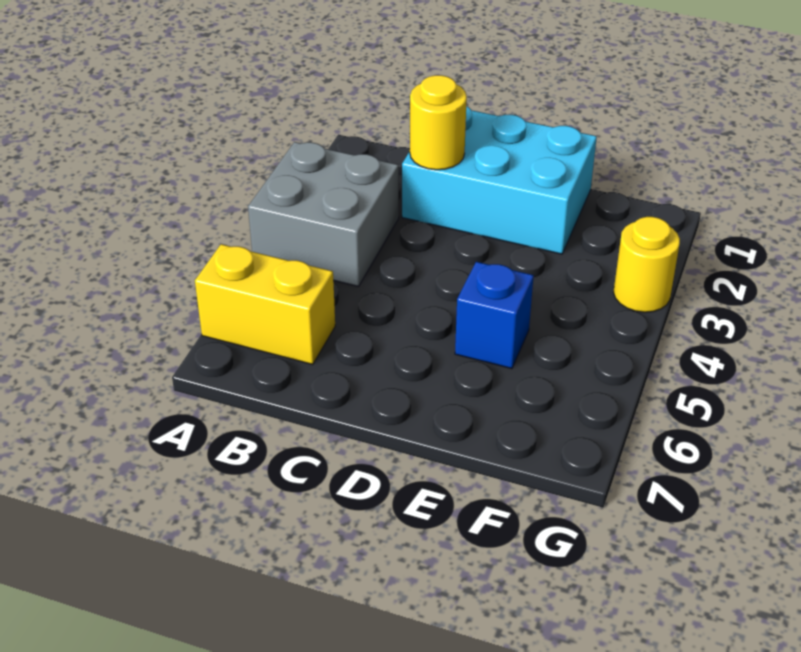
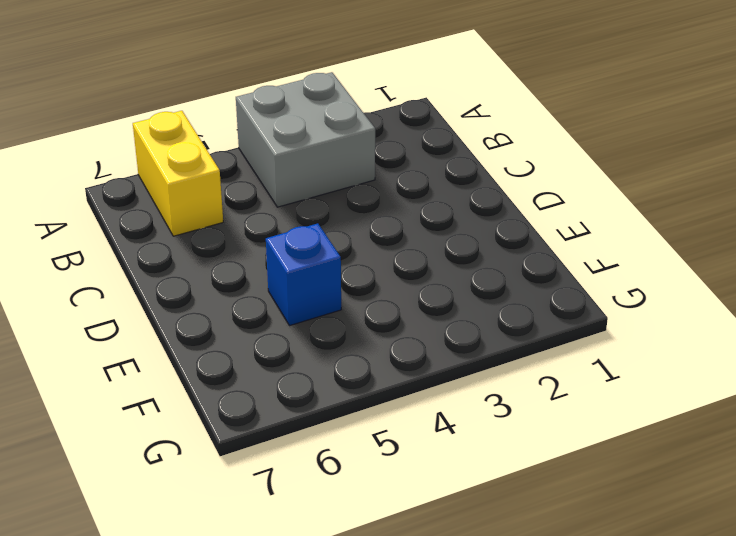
none -> cyan brick C1:E2 level 1
none -> yellow round brick G3 level 1

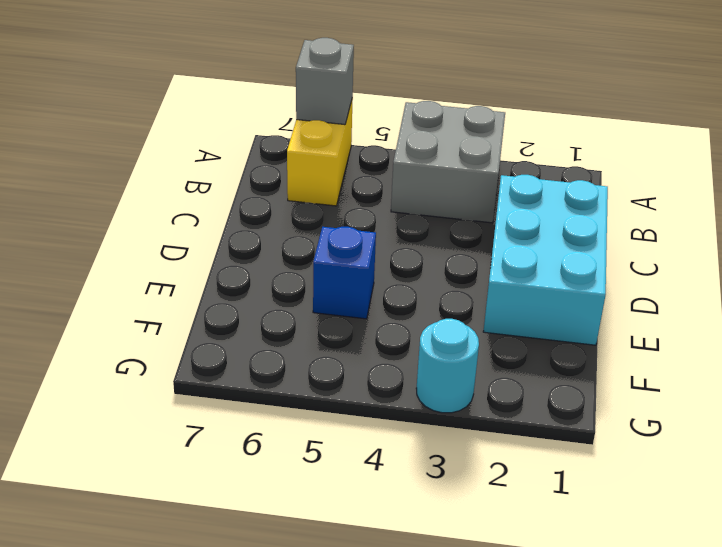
grey brick A6 level 2 -> none
cyan round brick G3 level 1 -> yellow round brick G3 level 1
none -> yellow round brick C2 level 2

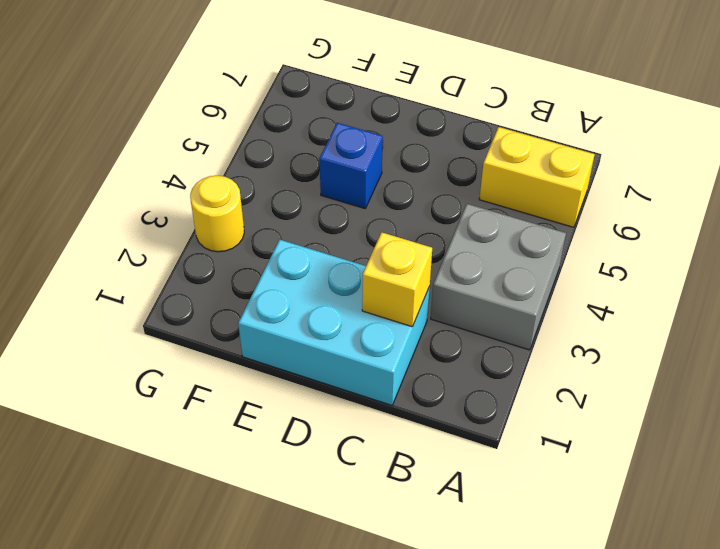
yellow brick C2 level 2 -> yellow round brick C2 level 2

